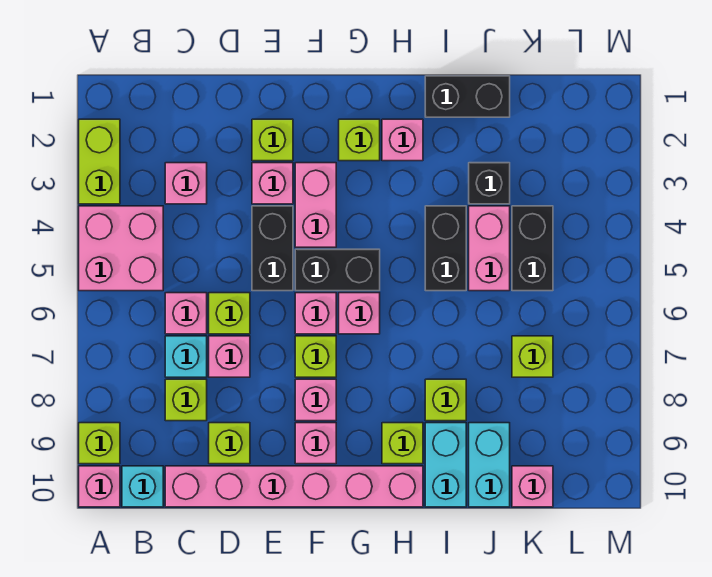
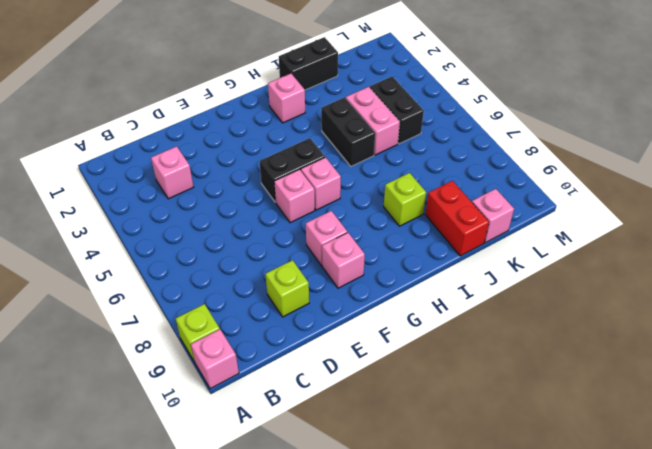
red brick J9:J10 level 1 -> cyan brick J9:J10 level 1
none -> lime brick A2:A3 level 1
none -> pink brick A4:B5 level 1
none -> cyan brick B10 level 1
none -> pink brick C6 level 1

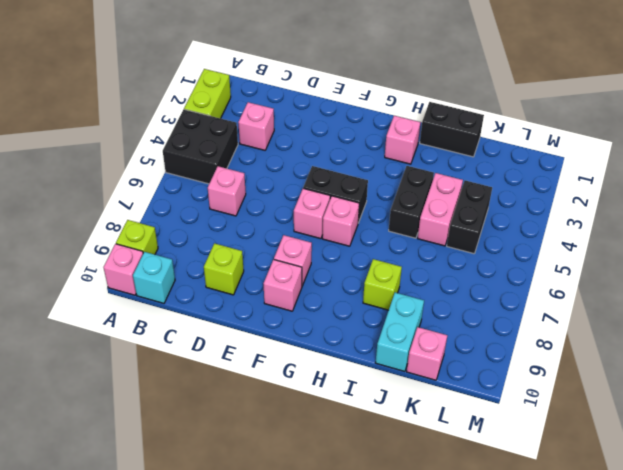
black brick A4:B5 level 1 -> pink brick A4:B5 level 1
none -> cyan brick C7 level 1
none -> lime brick C8 level 1
none -> pink brick C10:H10 level 1
none -> lime brick D6 level 1

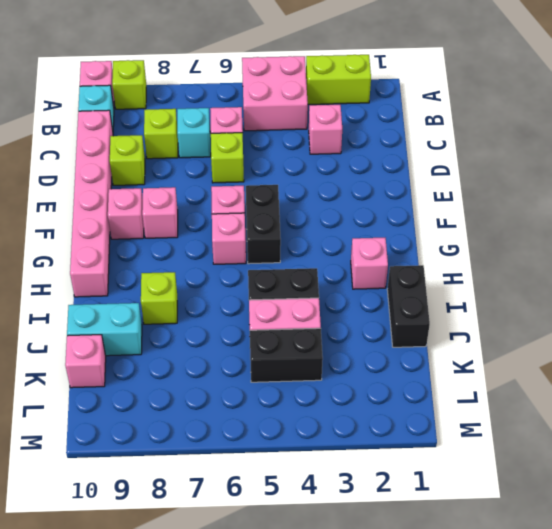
none -> pink brick D7 level 1
none -> lime brick E2 level 1
none -> pink brick E3 level 1
none -> black brick E4:E5 level 1

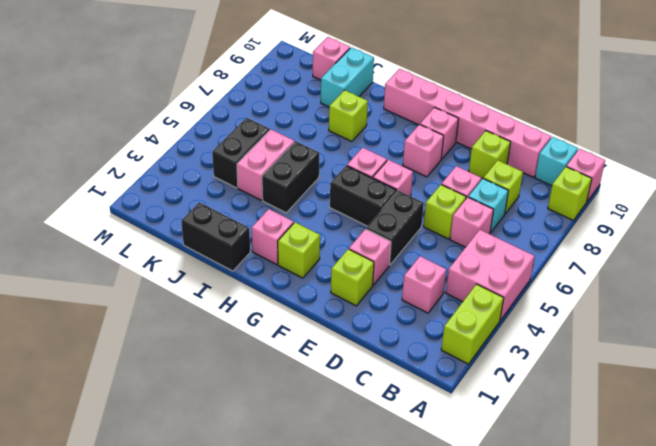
none -> pink brick F3:F4 level 1
none -> lime brick F7 level 1
none -> lime brick H9 level 1
none -> cyan brick I9:I10 level 1

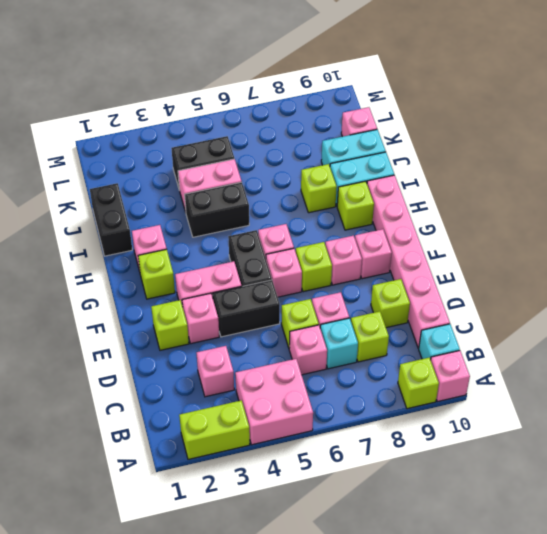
none -> black brick J3 level 1
none -> lime brick K7 level 1

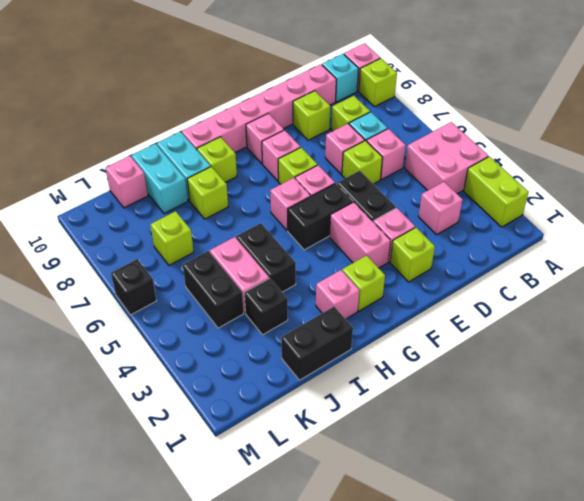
black brick M6 level 1 -> none

